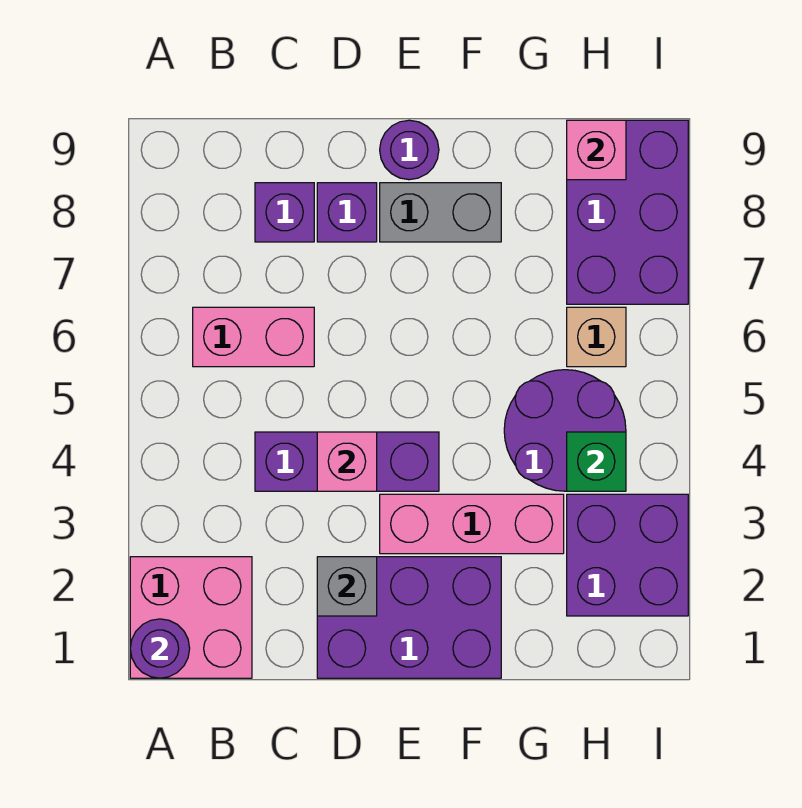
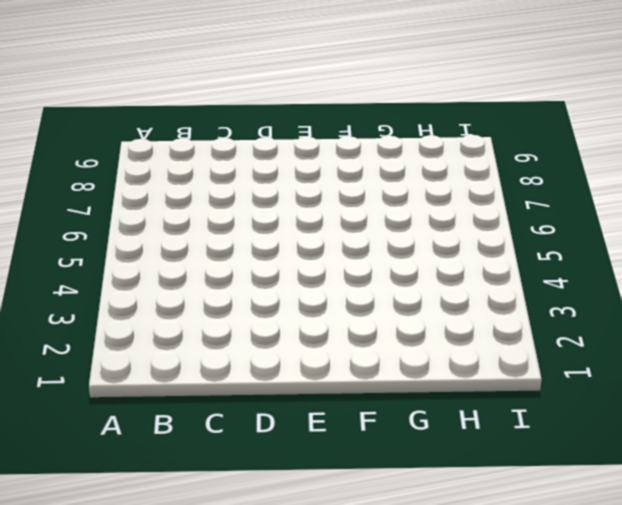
none -> pink brick A1:B2 level 1
none -> pink brick B6:C6 level 1
none -> purple brick C4:E4 level 1

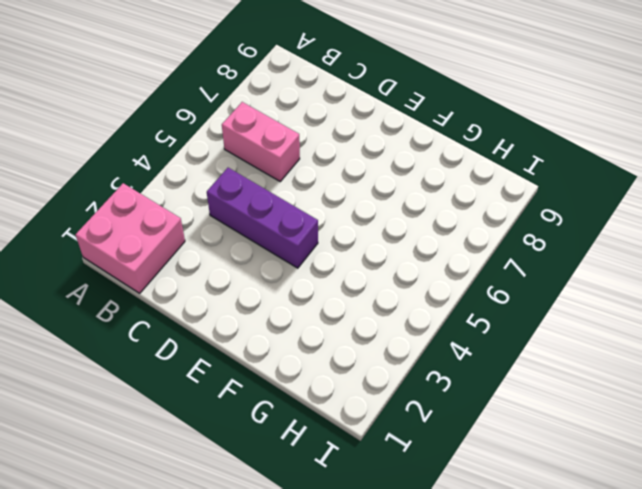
none -> purple brick C8 level 1
none -> purple brick D1:F2 level 1
none -> purple brick D8 level 1

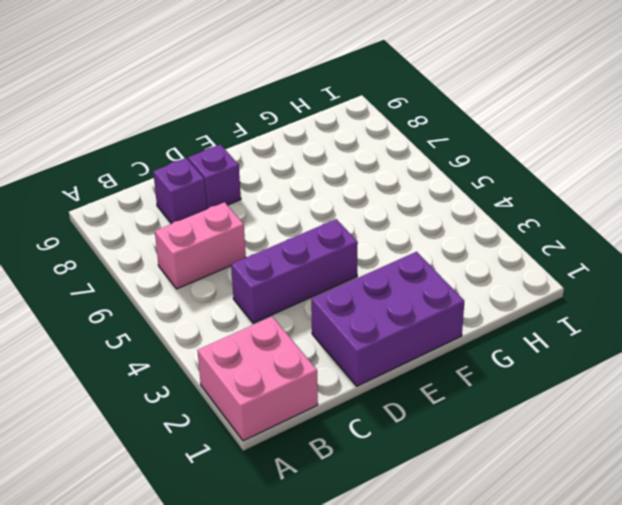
none -> pink brick E3:G3 level 1
none -> grey brick E8:F8 level 1
none -> purple round brick E9 level 1

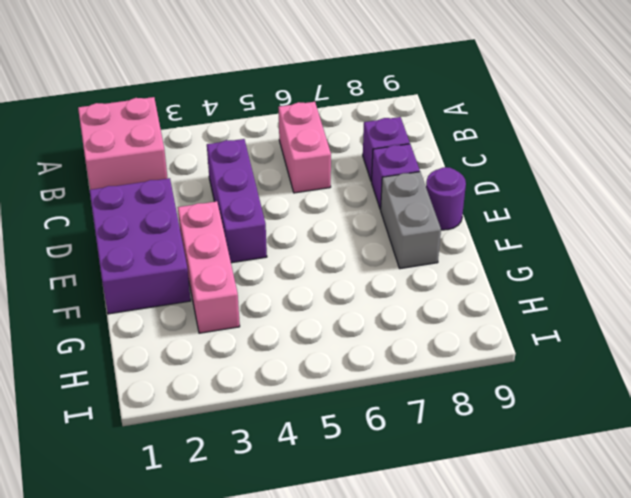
none -> purple round brick G4:H5 level 1
none -> purple brick H2:I3 level 1
none -> tan brick H6 level 1

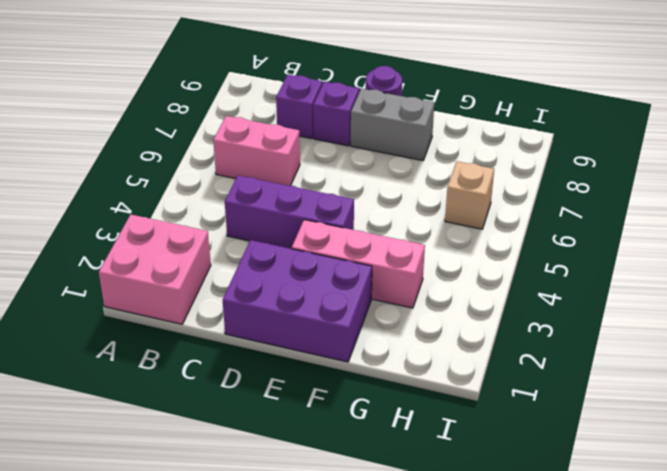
none -> purple round brick G4:H5 level 1
none -> purple brick H2:I3 level 1
none -> purple brick H7:I9 level 1

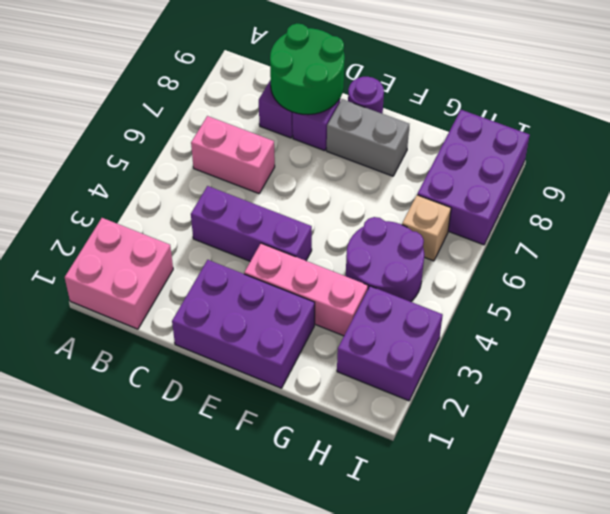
green round brick C8:D9 level 2 -> none
none -> purple round brick A1 level 2
none -> grey brick D2 level 2
none -> pink brick D4 level 2

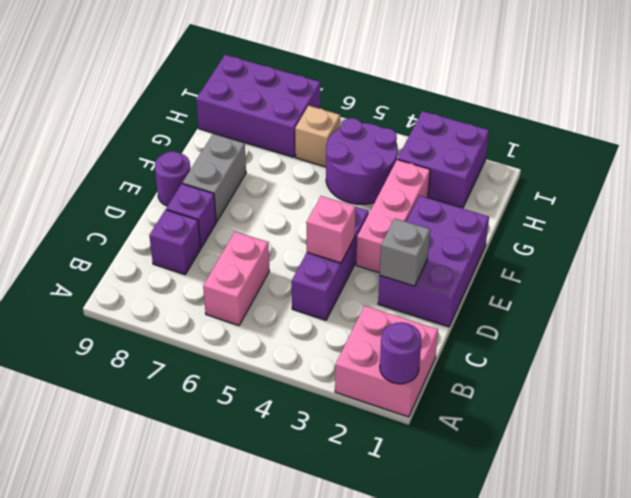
none -> green brick H4 level 2
none -> pink brick H9 level 2

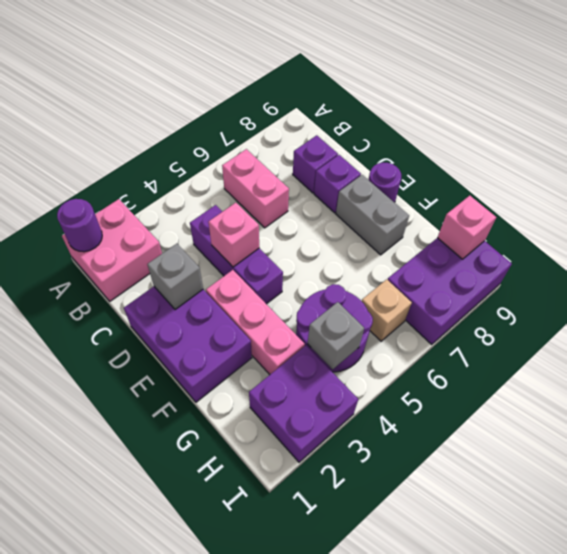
grey brick H4 level 2 -> green brick H4 level 2

